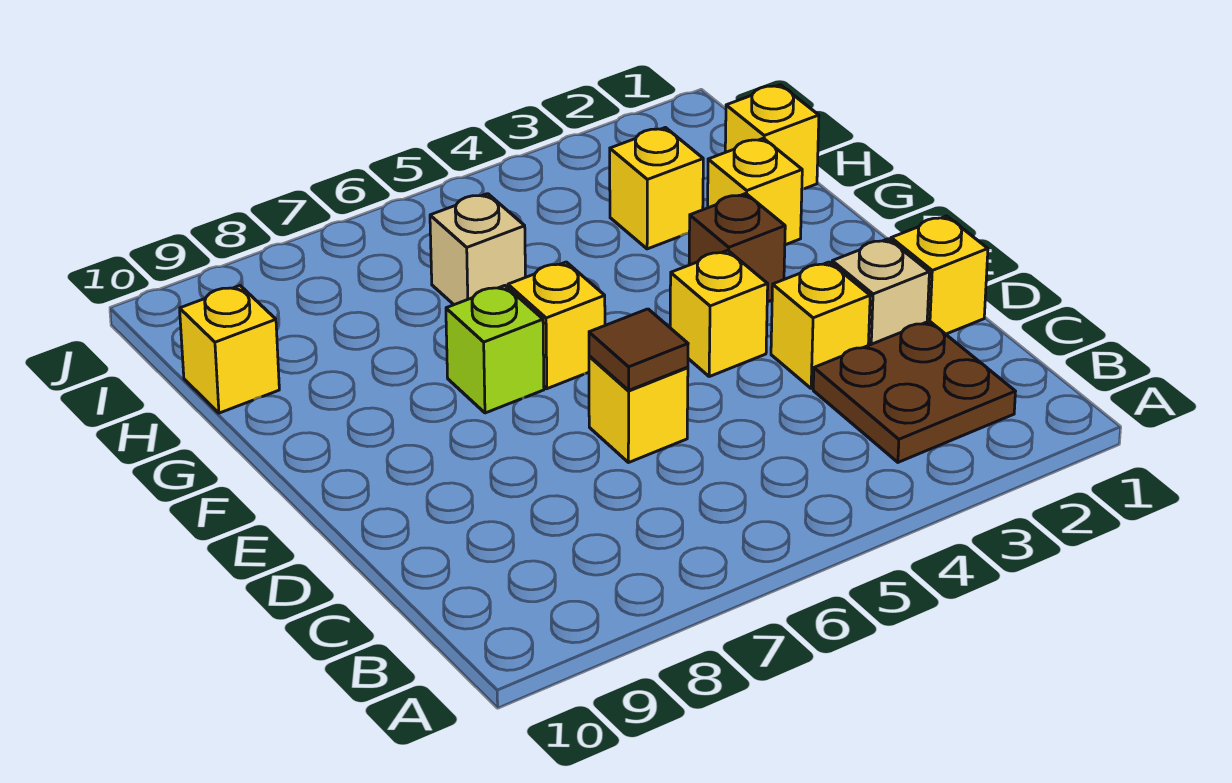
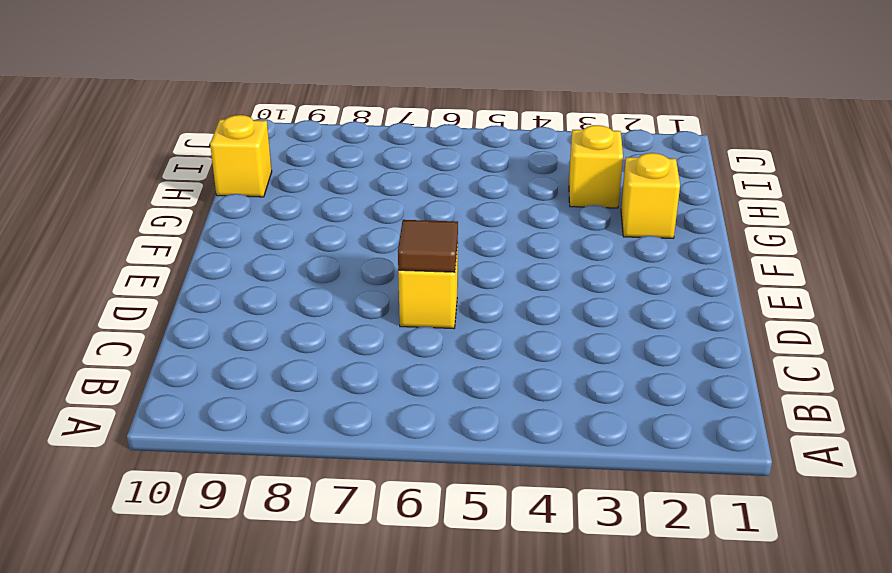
none -> brown plate B2:C3 level 1
none -> yellow brick D1 level 1
none -> tan brick D2 level 1

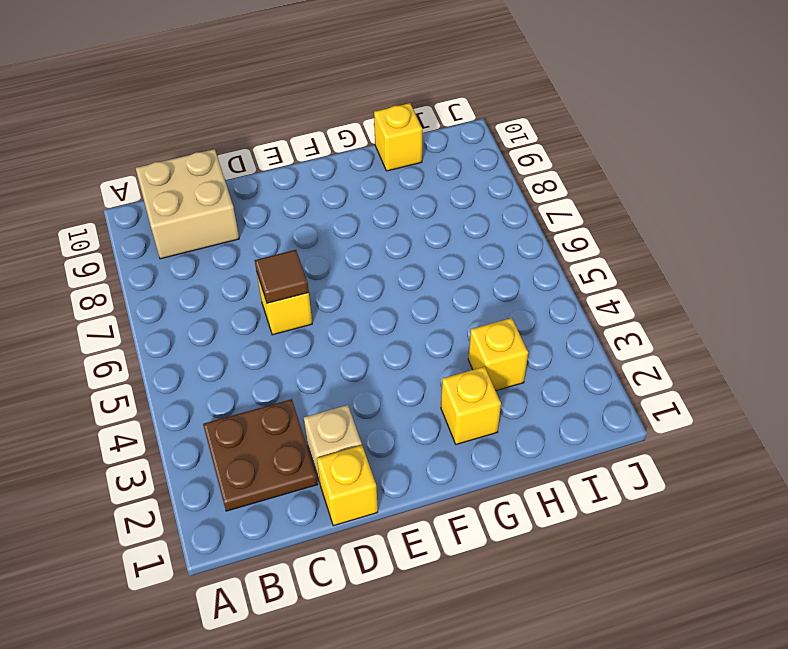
tan brick B9:C10 level 1 -> none
none -> yellow brick D3 level 1
none -> yellow brick E4 level 1
none -> brown brick F3 level 1

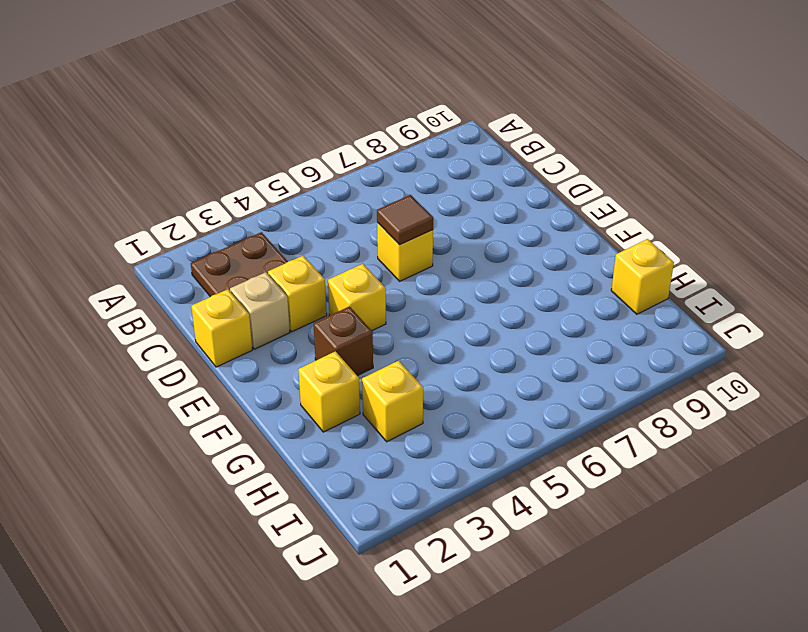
none -> yellow brick F6 level 1
none -> lime brick F7 level 1
none -> yellow brick H1 level 1

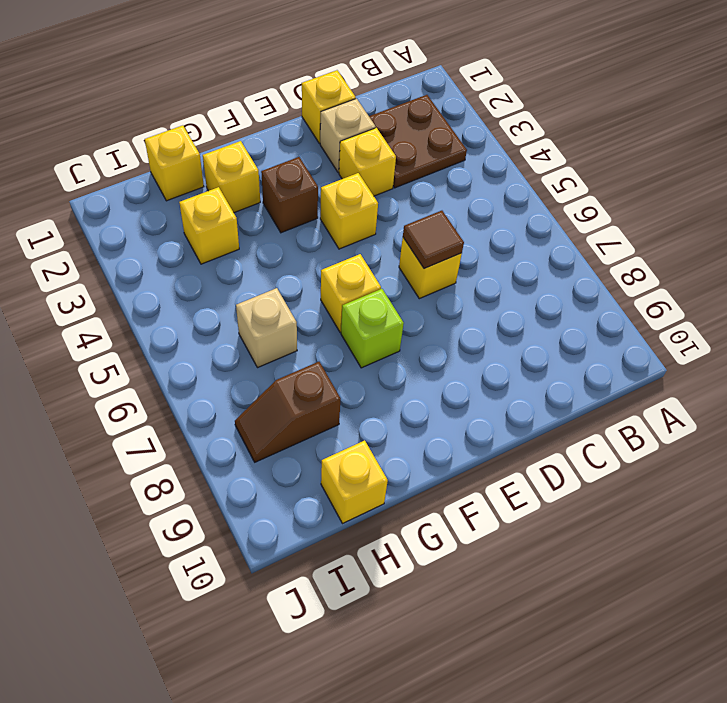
brown slope H8:I8 level 1 top H -> none

